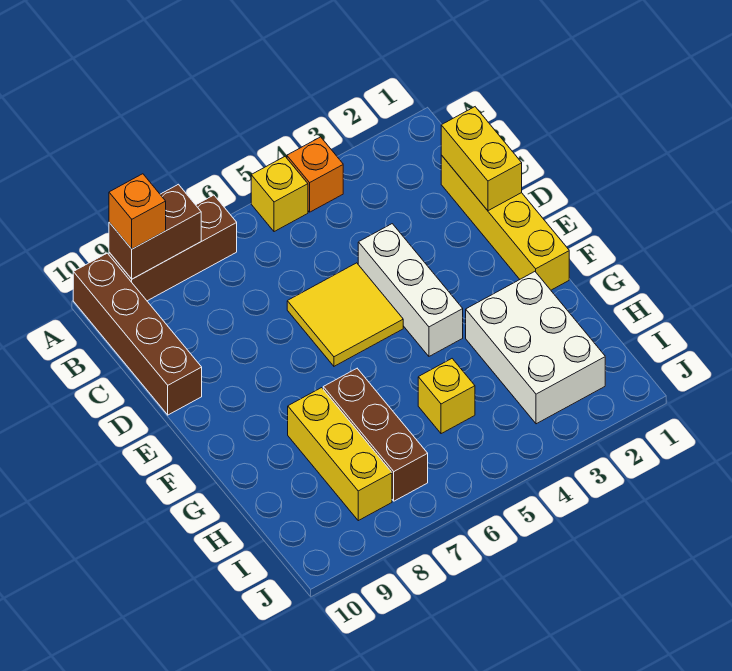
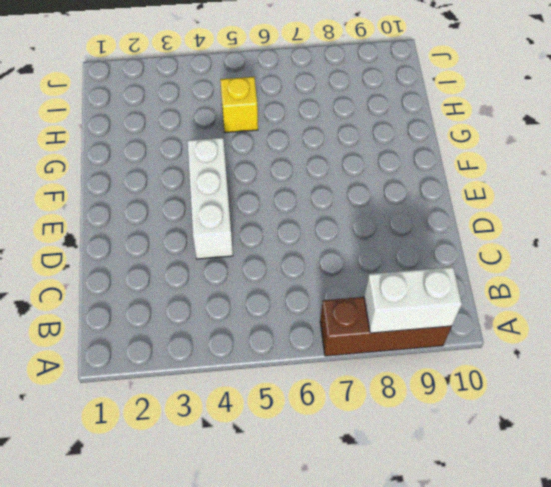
white brick A8:A9 level 2 -> brown brick A8:A9 level 2
none -> orange brick A4 level 1
none -> yellow brick A5 level 1
none -> brown brick A10:D10 level 1

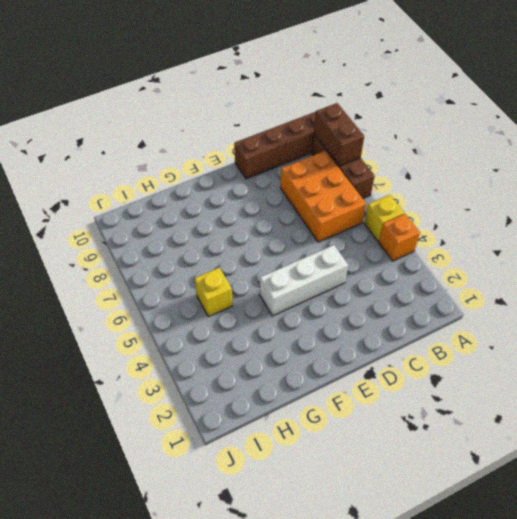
orange brick B6:C8 level 1 -> none
none -> yellow brick C1:F1 level 1
none -> yellow tile D5:E6 level 1
none -> white brick G2:I3 level 1

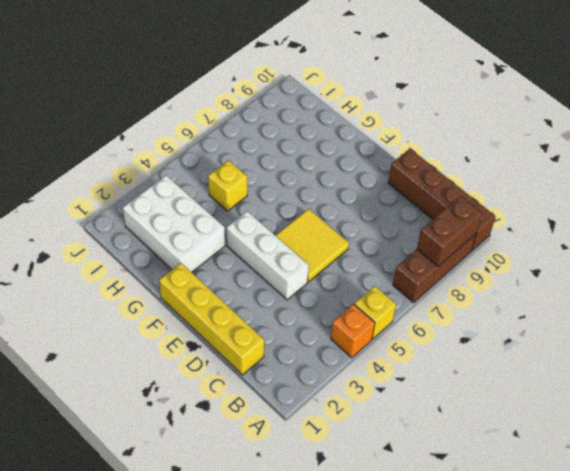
none -> brown brick G7:I7 level 1
none -> yellow brick G8:I8 level 1
none -> yellow brick C1:D1 level 2

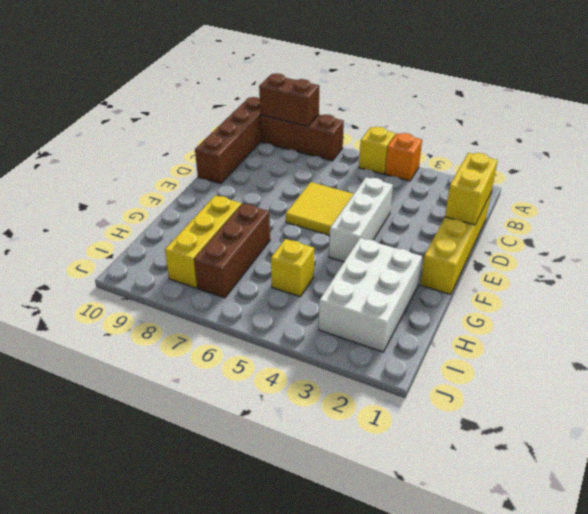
none -> orange brick A9 level 3

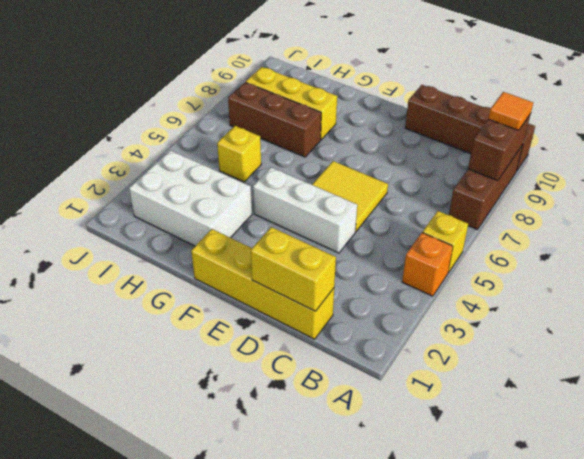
orange tile A9 level 3 -> orange brick A9 level 3

